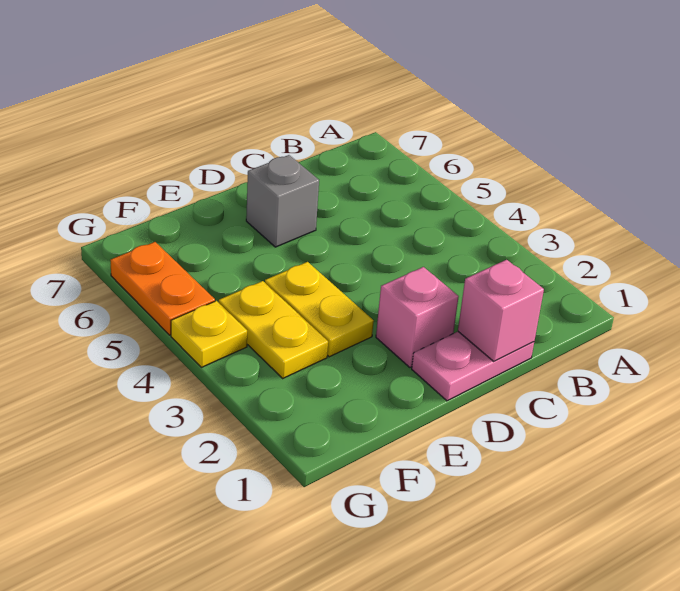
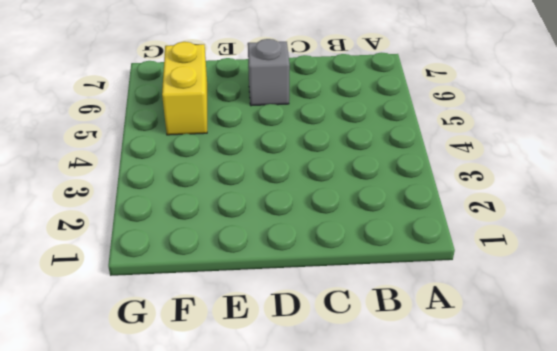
yellow brick F5:F6 level 1 -> none
none -> pink plate C1:D1 level 1
none -> pink brick D2 level 1

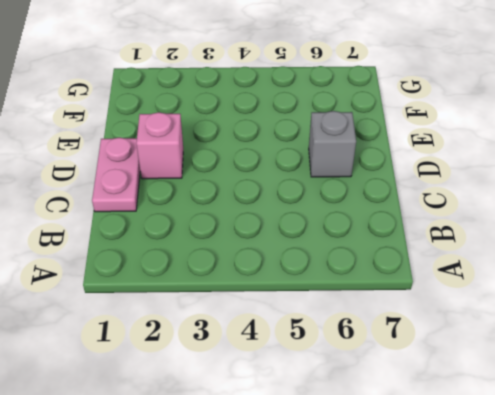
none -> yellow plate E3:E4 level 1
none -> yellow plate F3:F4 level 1

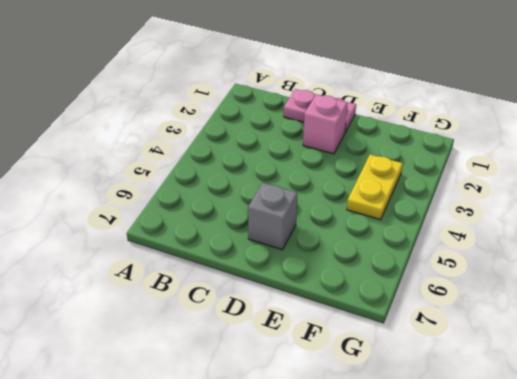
none -> yellow plate E3:E4 level 1
none -> yellow plate G4 level 1

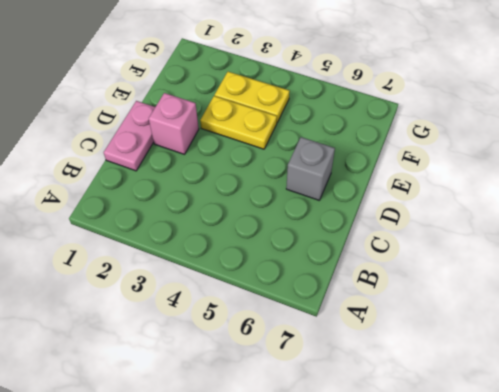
none -> yellow plate G4 level 1
none -> orange plate G5:G6 level 1

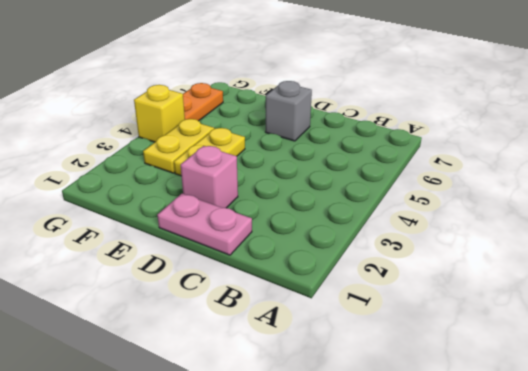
yellow brick G4 level 1 -> yellow plate G4 level 1
none -> pink brick C1 level 2

